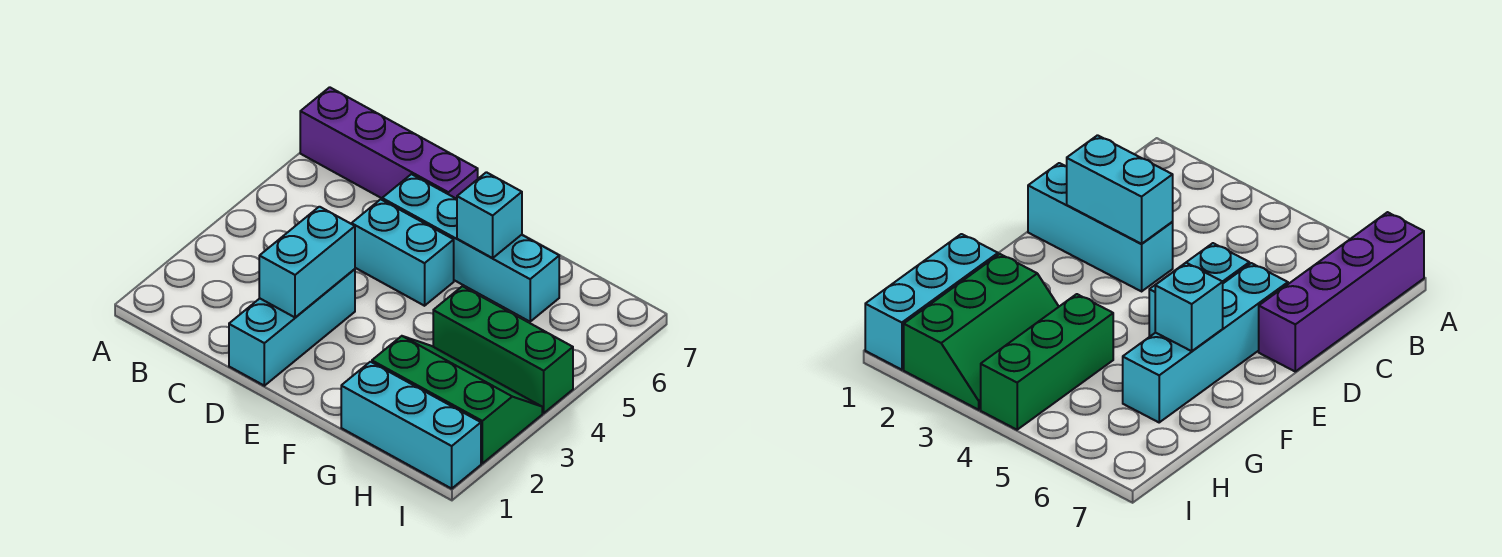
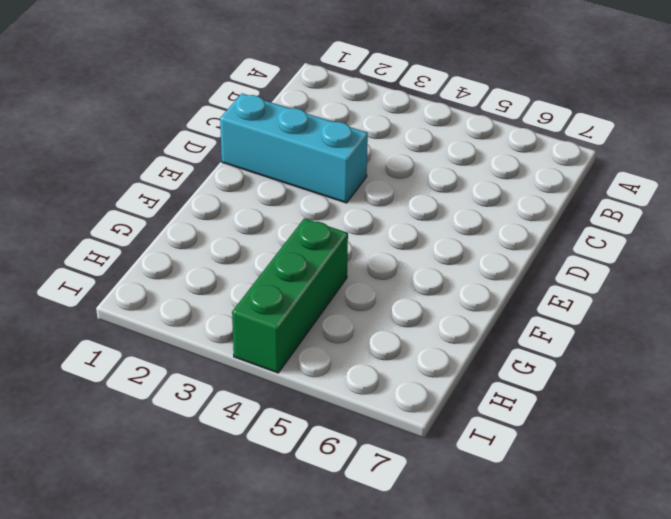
none -> purple brick A7:D7 level 1
none -> cyan brick D5:E5 level 1

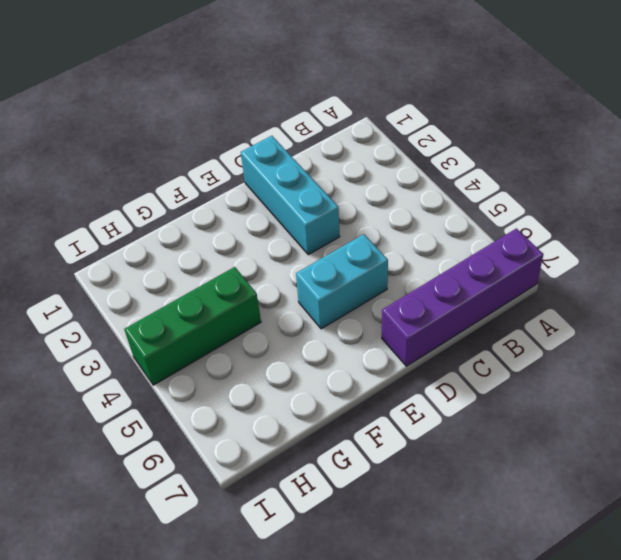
none -> cyan brick D6:G6 level 1
none -> cyan brick G1:I1 level 1

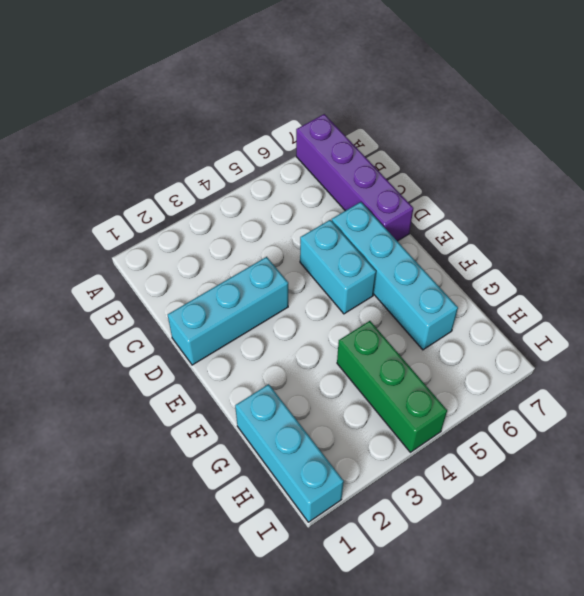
none -> green slope G2:I3 level 1 top 2
none -> cyan brick D2:D3 level 2

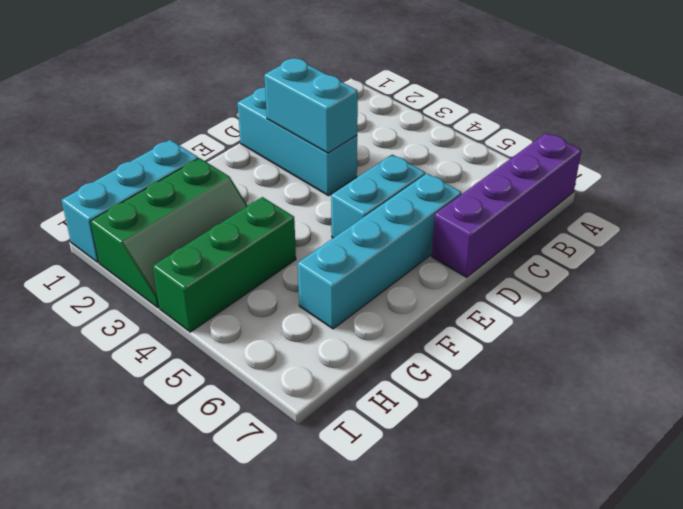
none -> cyan brick F6 level 2

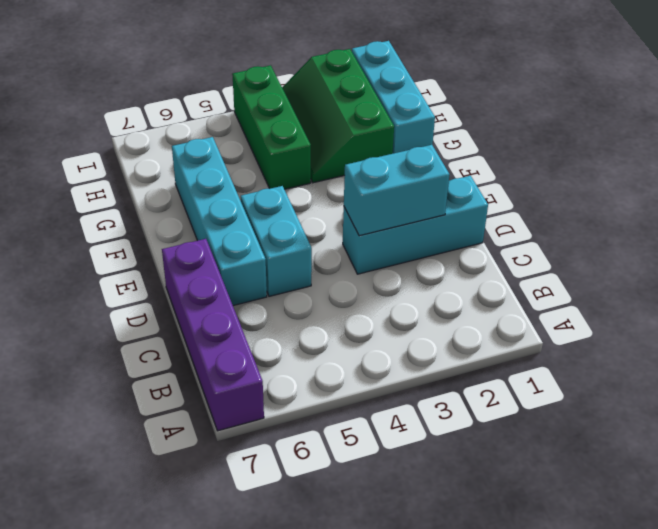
none -> cyan brick F6 level 2

